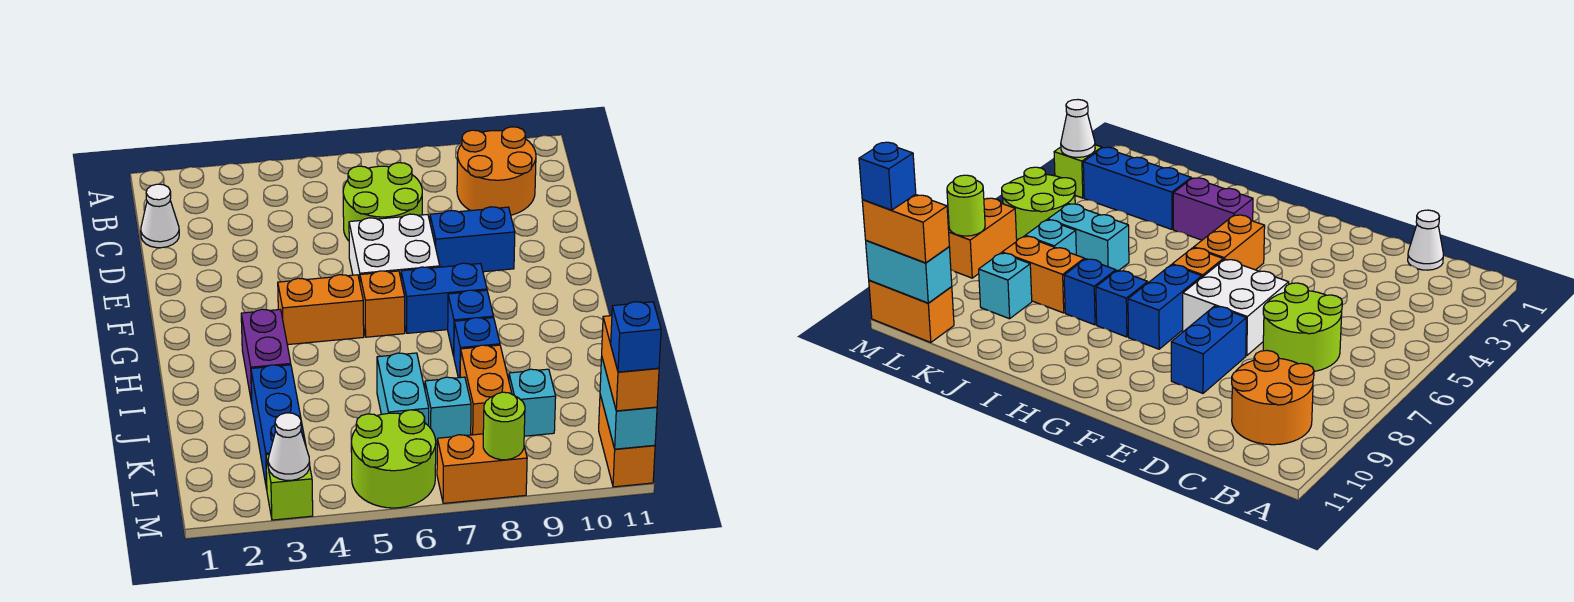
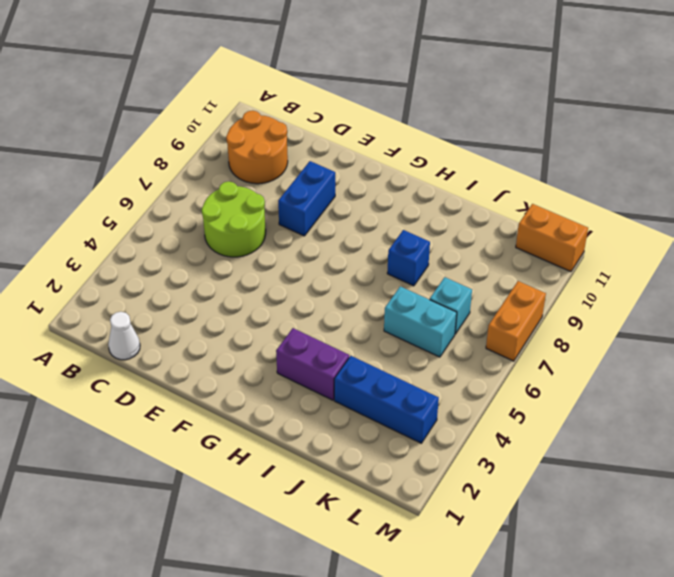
none -> white brick E6:F7 level 1
none -> orange brick G4:G5 level 1
none -> orange brick G6 level 1

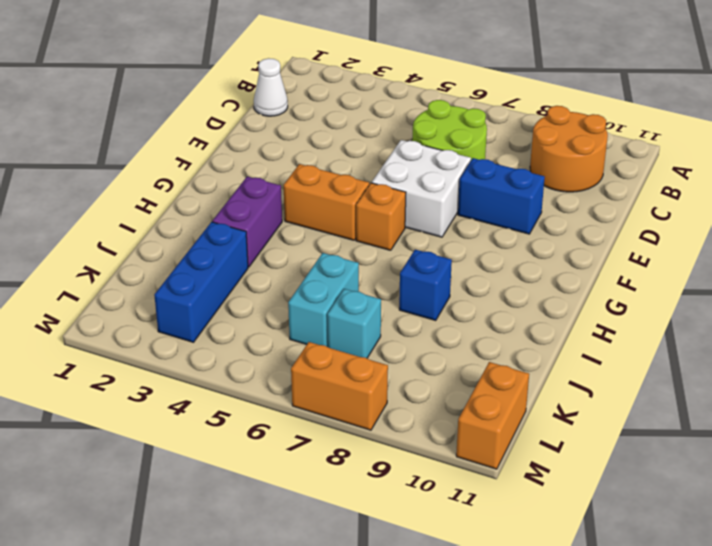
none -> blue brick G7:G8 level 1
none -> blue brick H8 level 1
none -> orange brick J8:K8 level 1

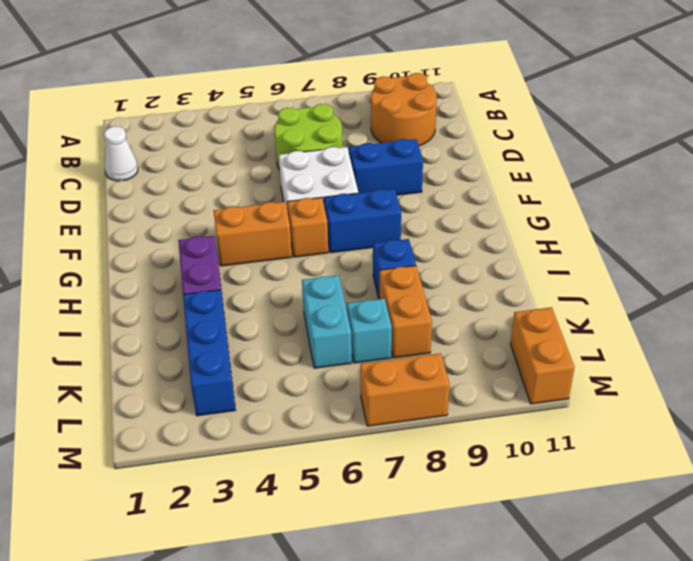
none -> blue brick H8 level 1
none -> cyan brick K9 level 1
none -> lime round brick L5:M6 level 1

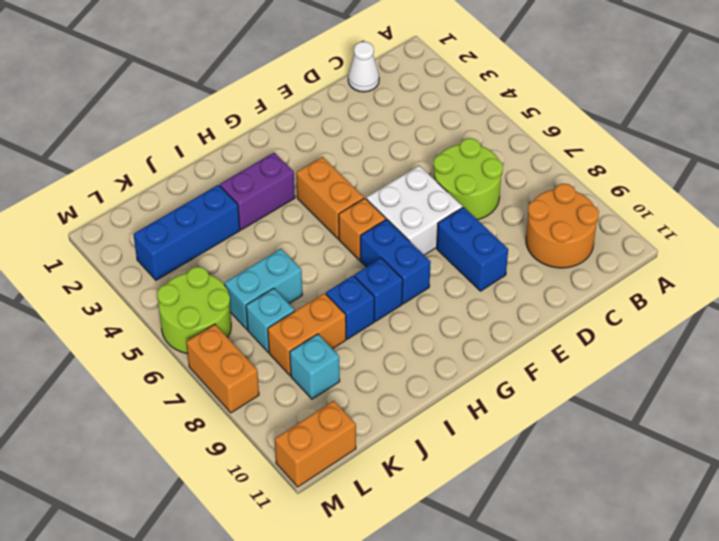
none -> lime brick M3 level 1
none -> cyan brick L11:M11 level 2
none -> white cone M3 level 2

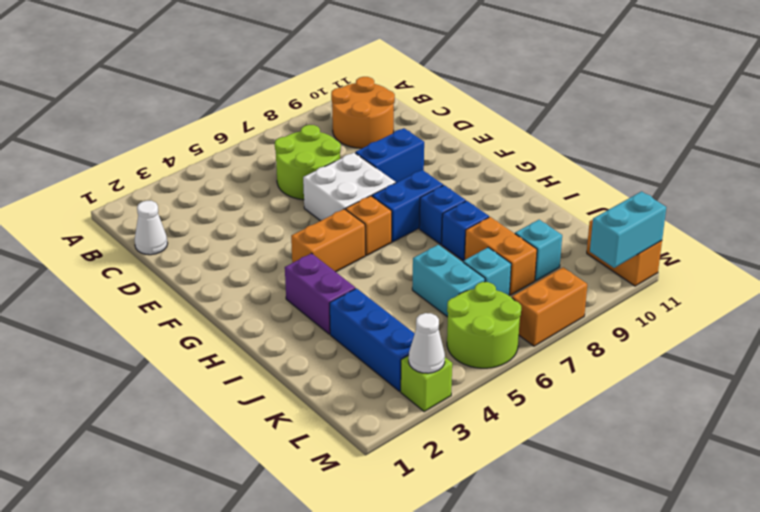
cyan brick M10:M11 level 2 -> cyan brick L11:M11 level 2
none -> lime round brick M8 level 2
none -> orange brick L11:M11 level 3
none -> blue brick M11 level 4

